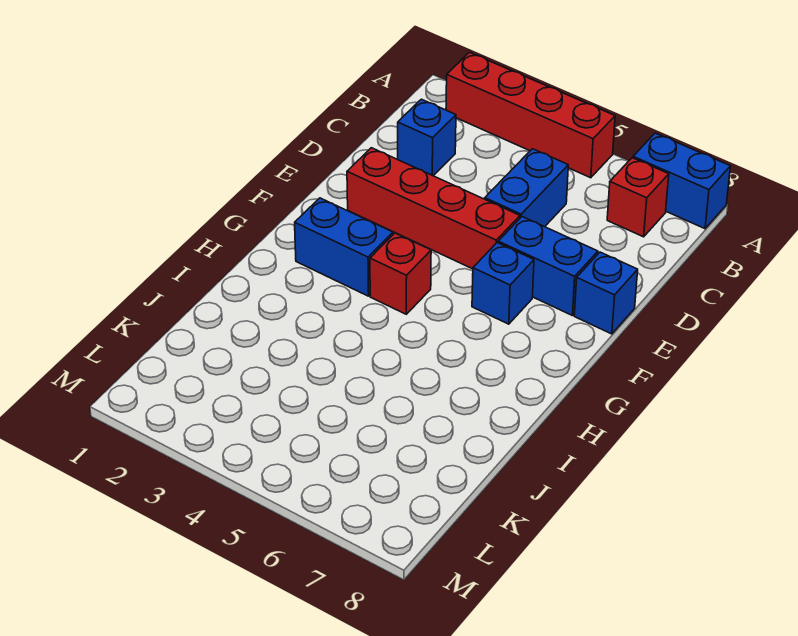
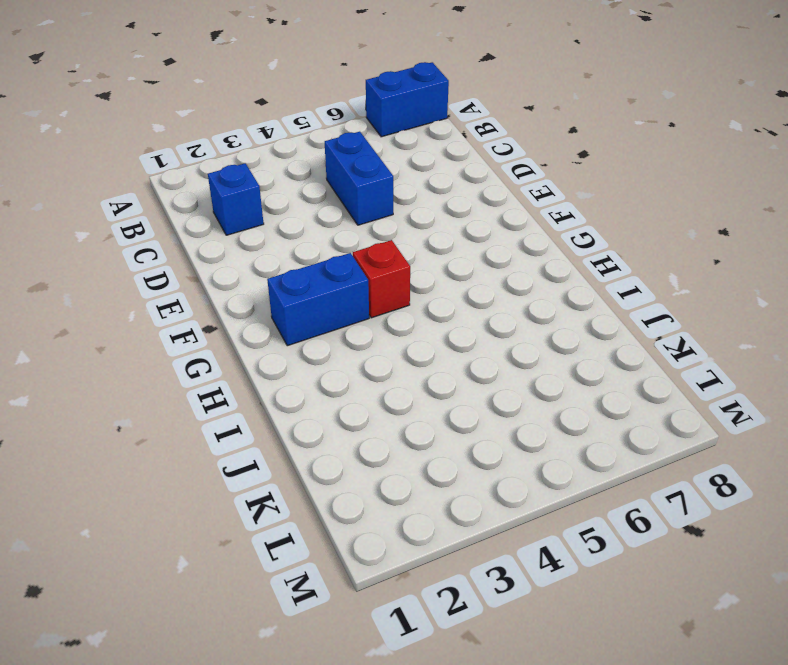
none -> red brick A2:A5 level 1
none -> red brick B7 level 1

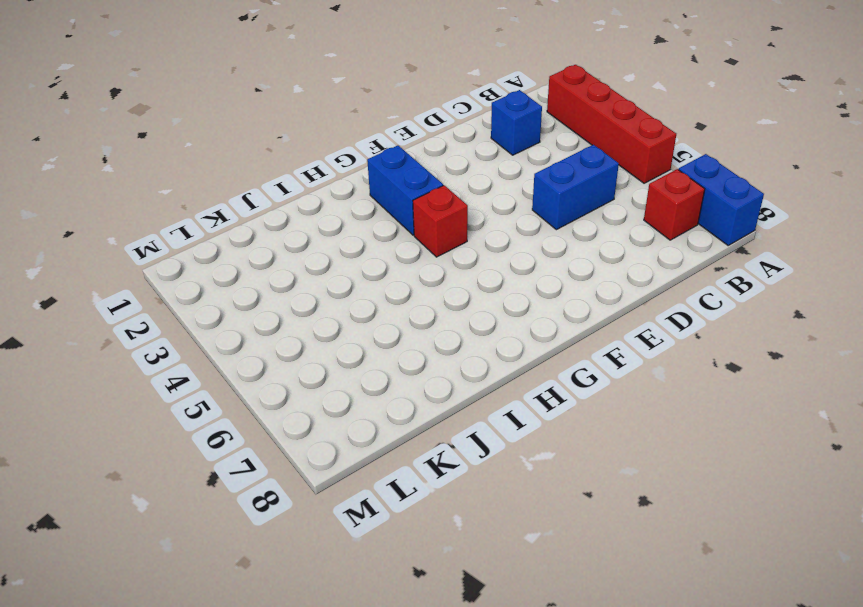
none -> red brick E2:E5 level 1
none -> blue brick E6:E7 level 1

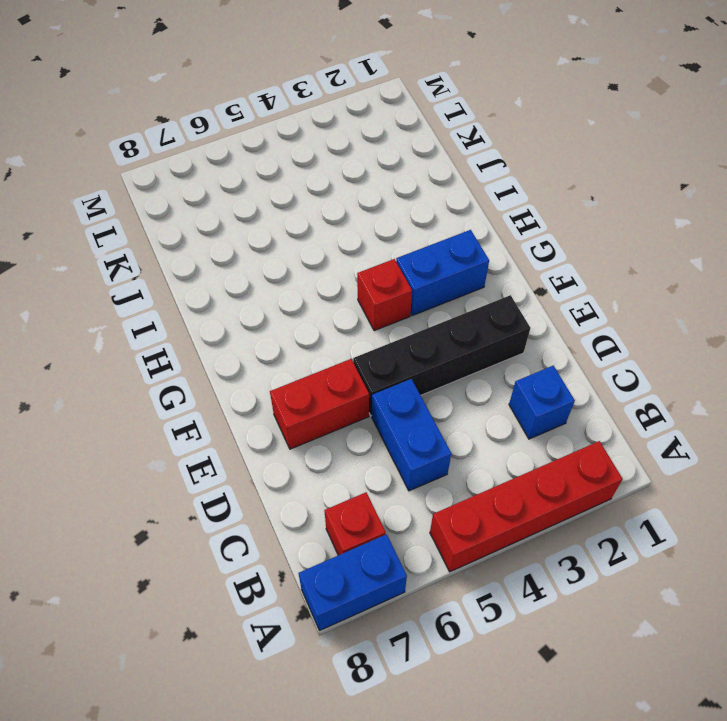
black brick E2:E5 level 1 -> red brick E2:E5 level 1
red brick E6:E7 level 1 -> blue brick E6:E7 level 1
none -> blue brick E8 level 1
none -> blue brick F6 level 1

